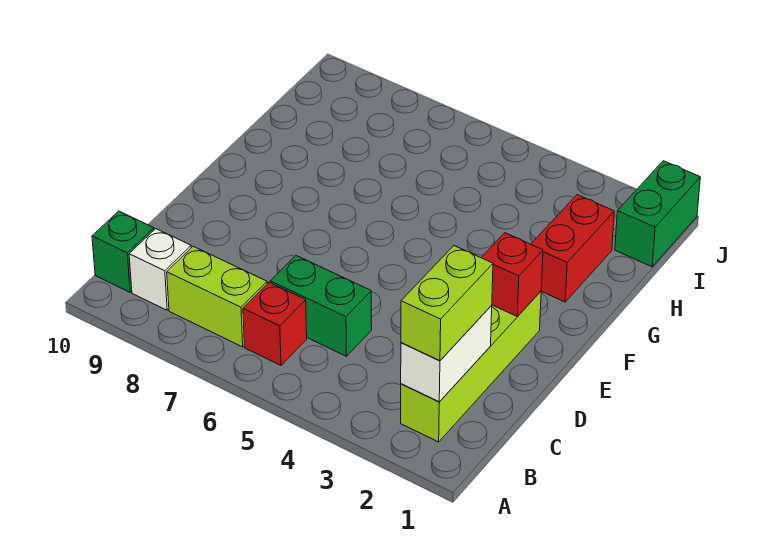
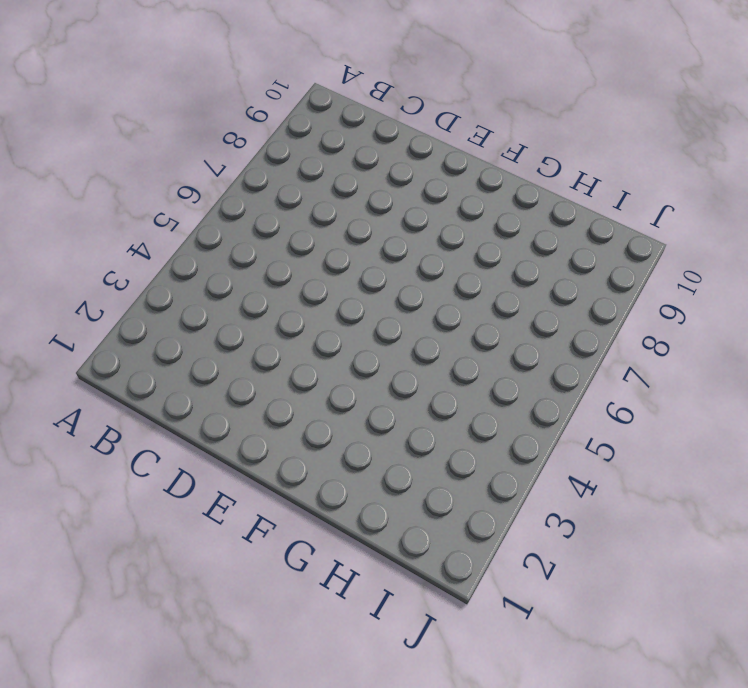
none -> lime brick B2:E2 level 1
none -> red brick B6 level 1

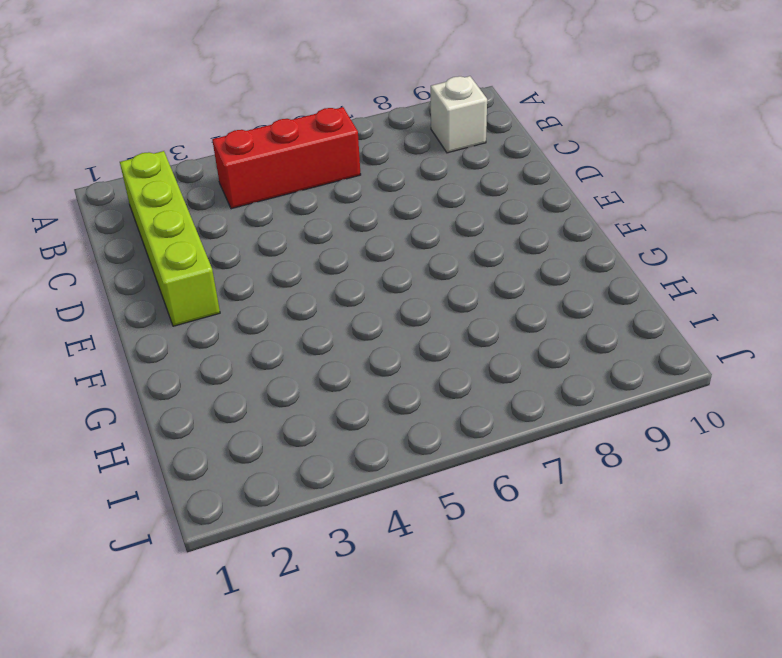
red brick B4:B6 level 1 -> red brick B6 level 1
none -> lime brick B7:B8 level 1
none -> green brick B10 level 1

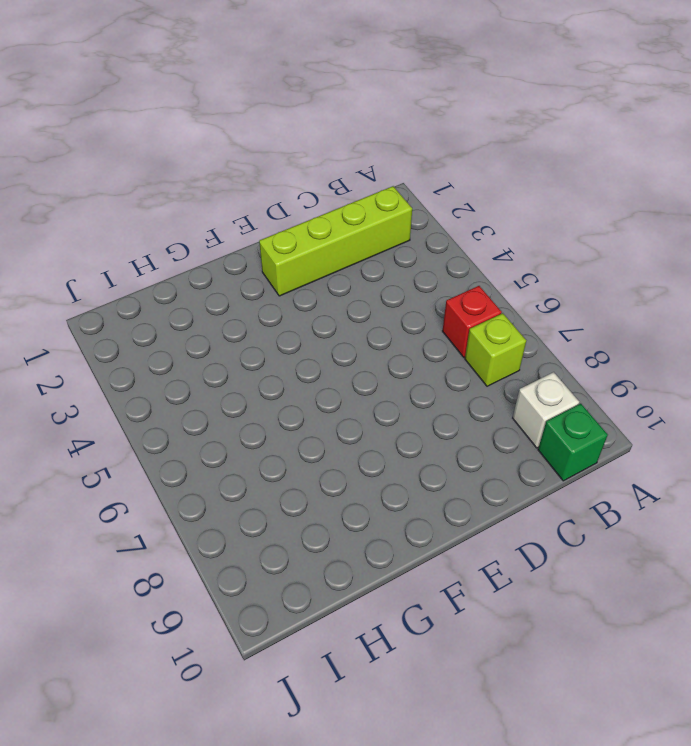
lime brick B7 level 1 -> lime brick B7:B8 level 1
none -> green brick C5:C6 level 1
none -> red brick G2:H2 level 1

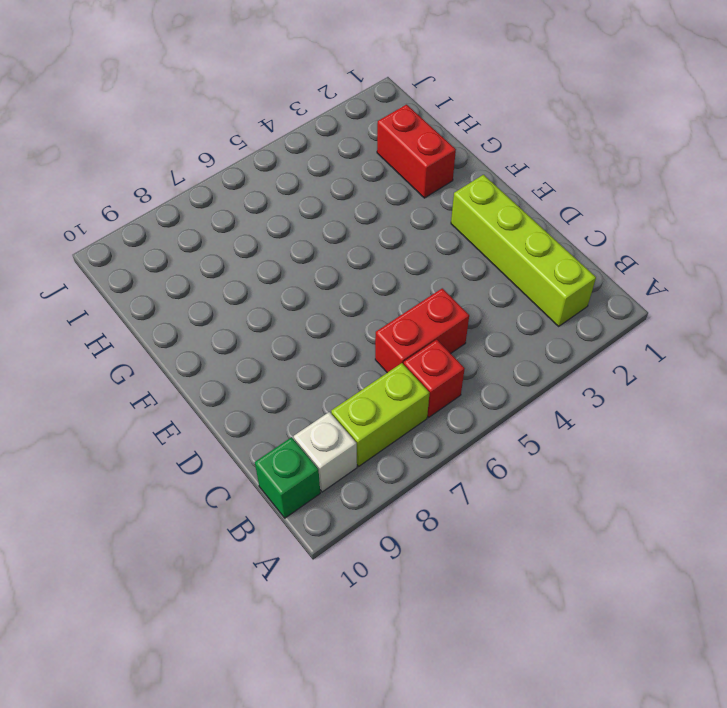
red brick C5:C6 level 1 -> green brick C5:C6 level 1
none -> green brick I1:J1 level 1
none -> white brick B2:C2 level 2

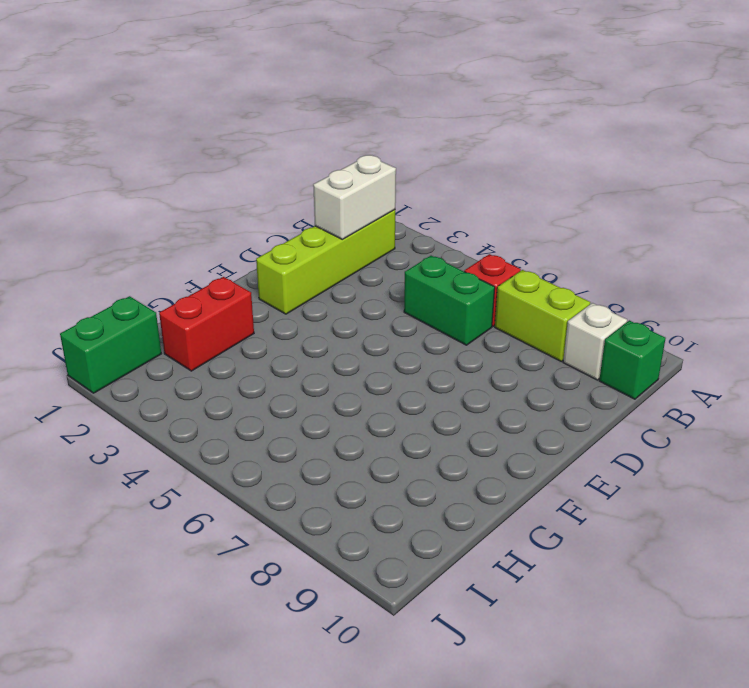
none -> red brick E2 level 2
none -> lime brick B2:C2 level 3

